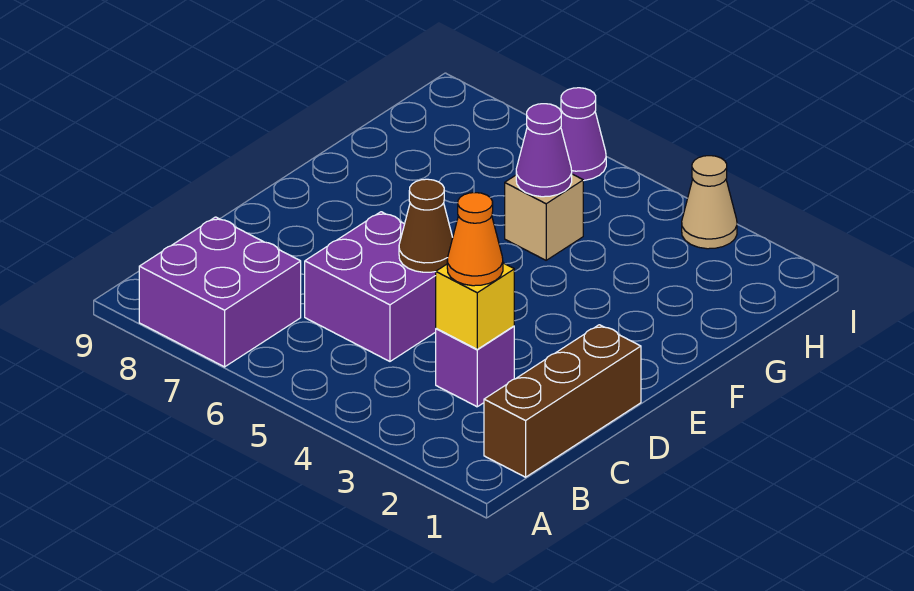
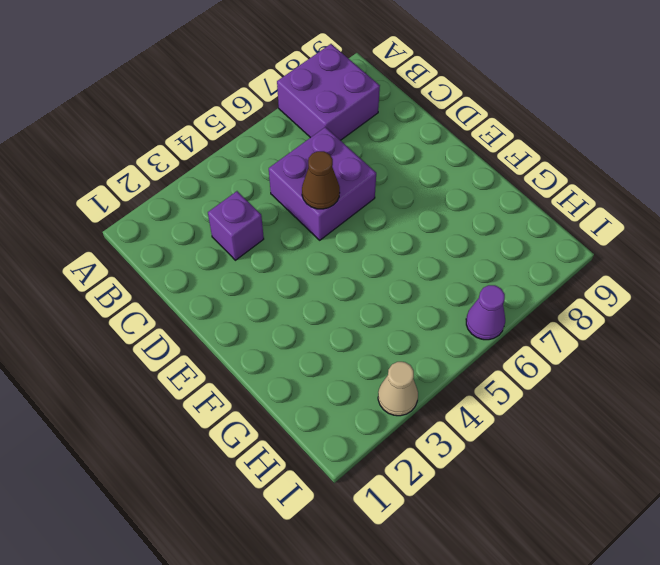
none -> brown brick B1:D1 level 1
none -> tan brick G5 level 1

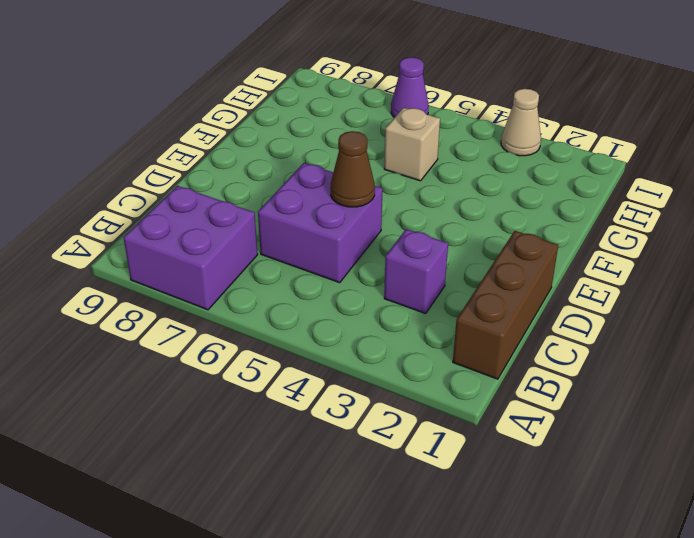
none -> yellow brick C3 level 2
none -> purple cone G5 level 2

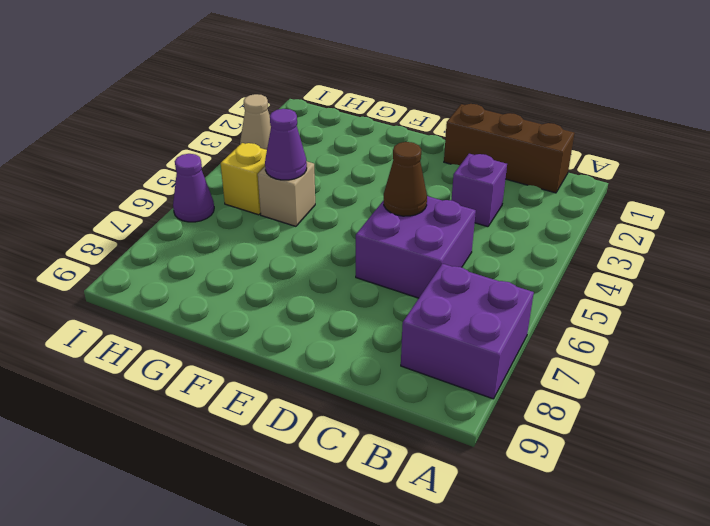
yellow brick H5 level 1 -> yellow brick C3 level 2
none -> orange cone C3 level 3

